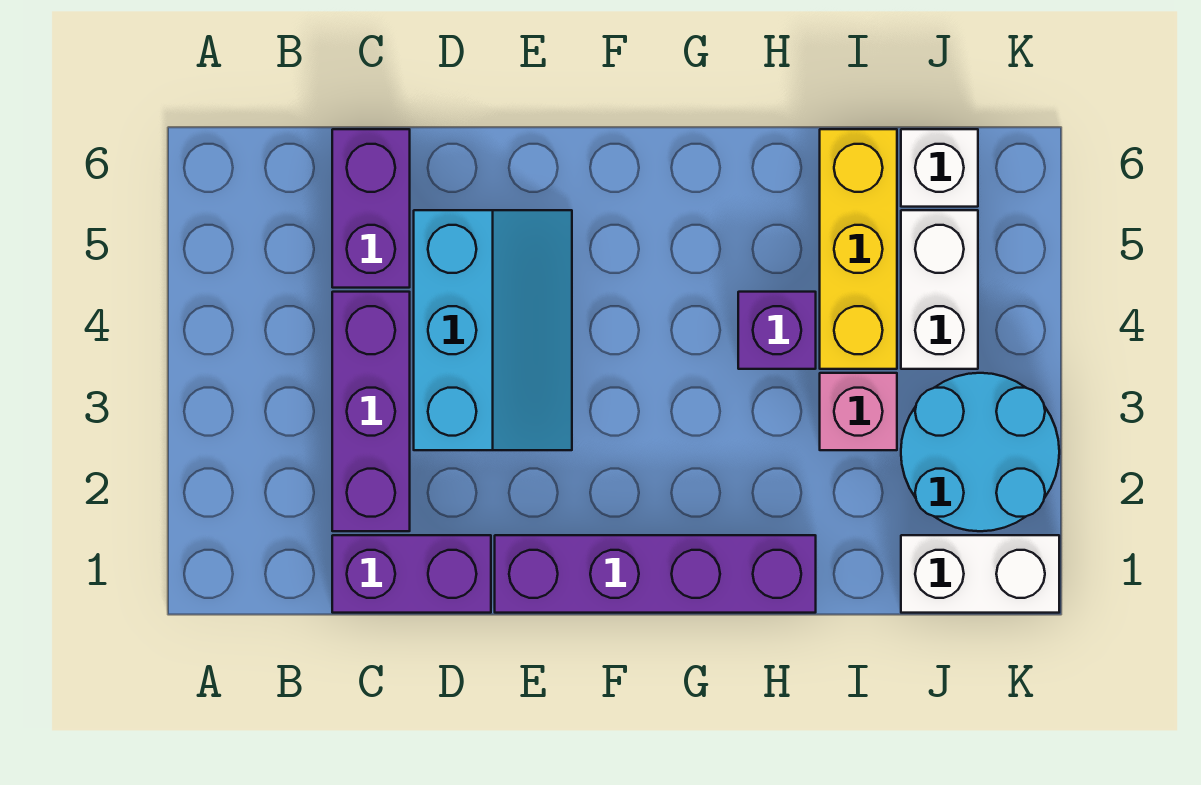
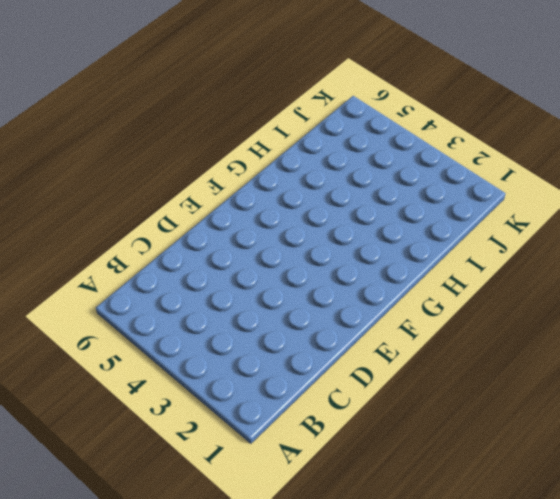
none -> purple brick C1:D1 level 1
none -> purple brick C2:C4 level 1
none -> purple brick C5:C6 level 1

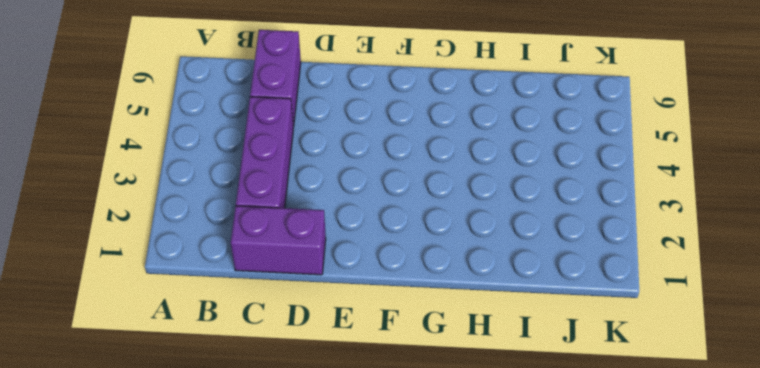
none -> cyan slope D3:E5 level 1 top D
none -> purple brick E1:H1 level 1
none -> purple brick H4 level 1

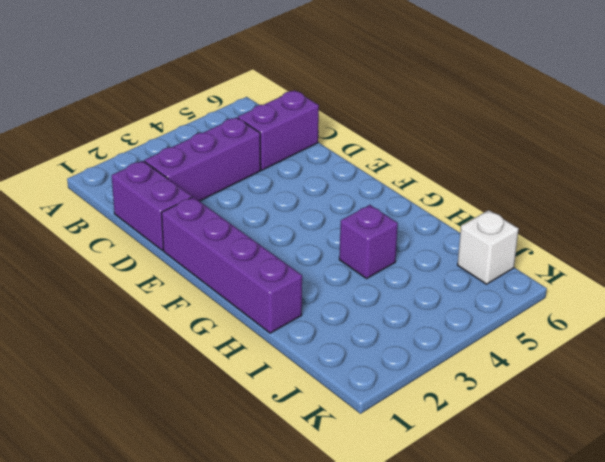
none -> cyan slope D3:E5 level 1 top D
none -> pink brick I3 level 1
none -> yellow brick I4:I6 level 1

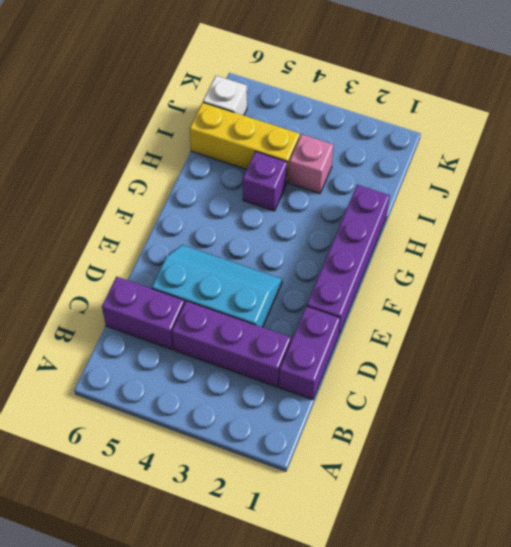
none -> white brick J1:K1 level 1
none -> cyan round brick J2:K3 level 1
none -> white brick J4:J5 level 1

